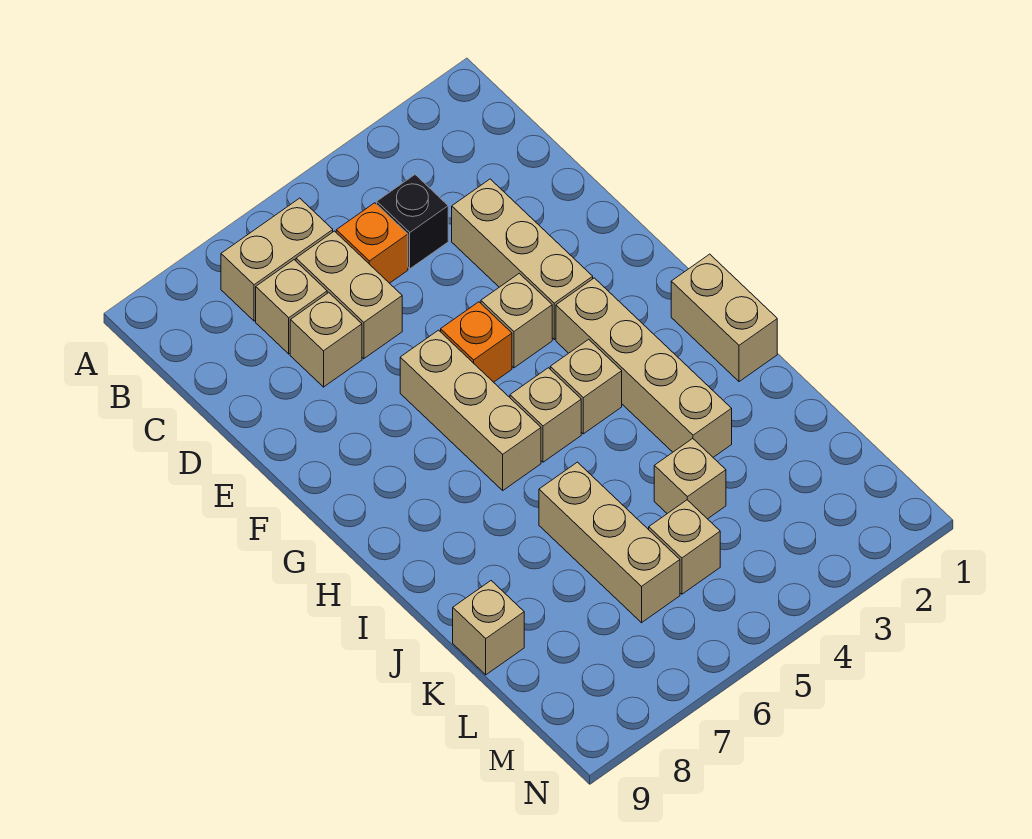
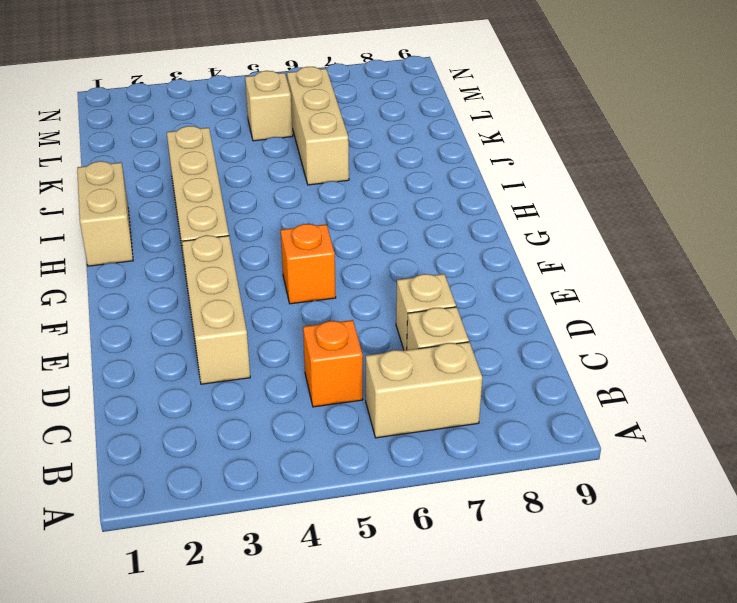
none -> black brick C4 level 1
none -> tan brick C6:D6 level 1
none -> tan brick F4 level 1

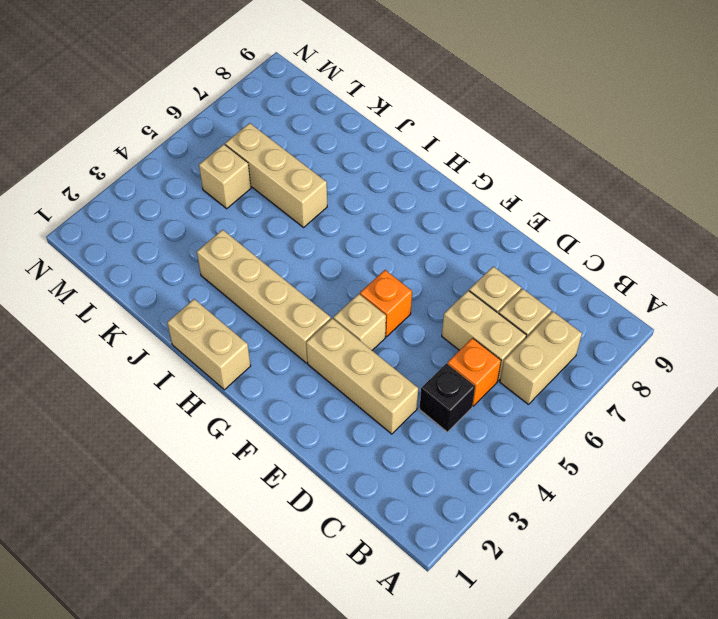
none -> tan brick F6:H6 level 1
none -> tan brick H4 level 1
none -> tan brick H5 level 1

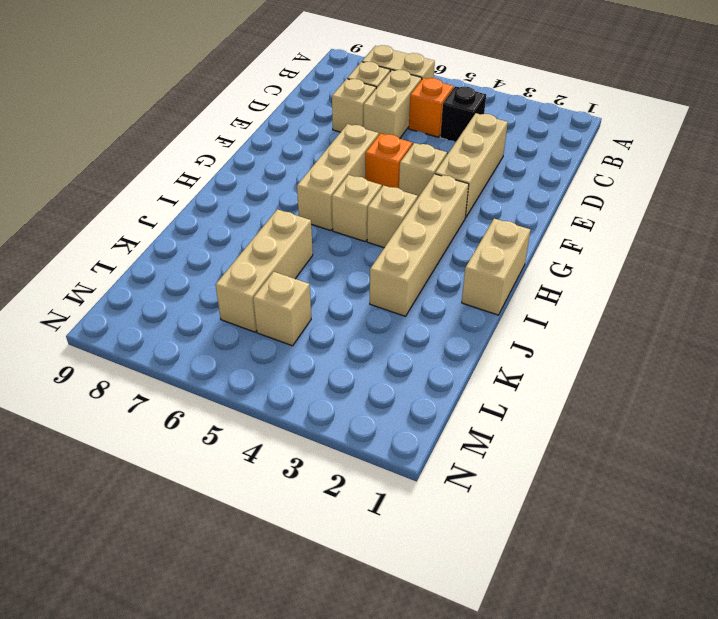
none -> tan brick K4 level 1
none -> tan brick K9 level 1

